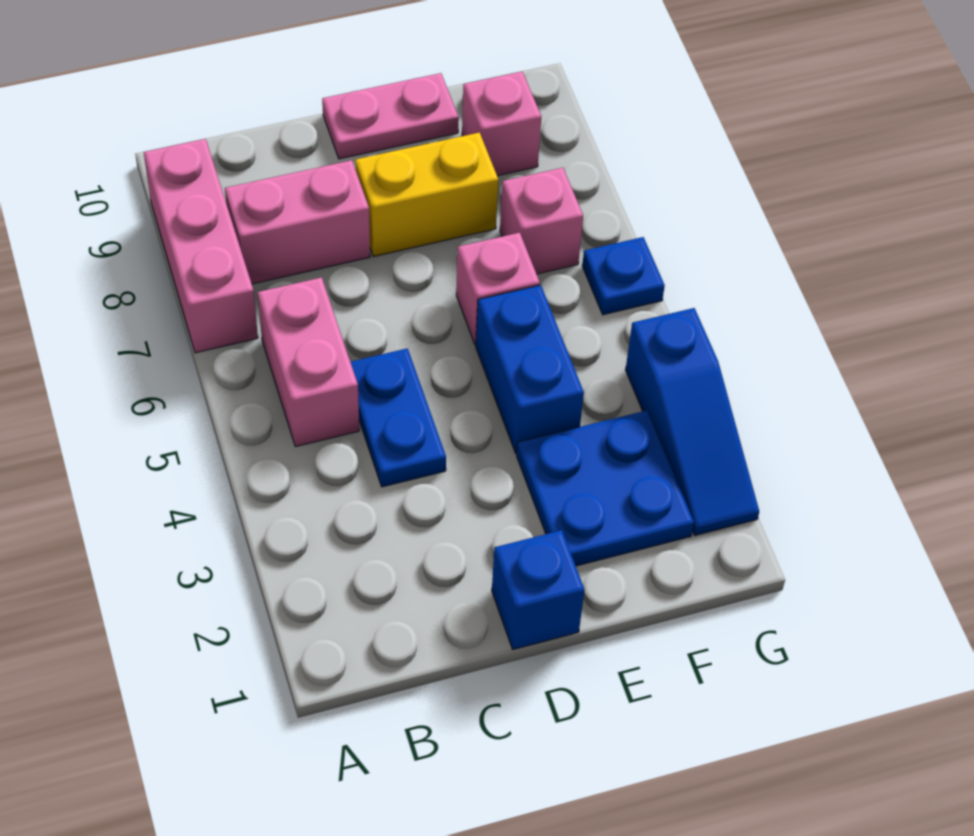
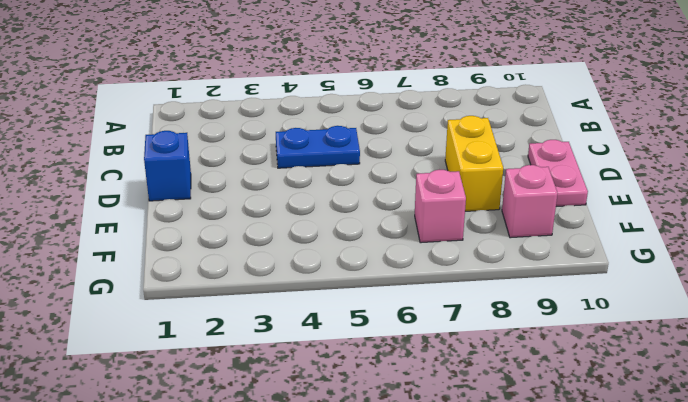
none -> pink brick A7:A9 level 1
none -> pink brick B5:B6 level 1
none -> pink brick B8:C8 level 1

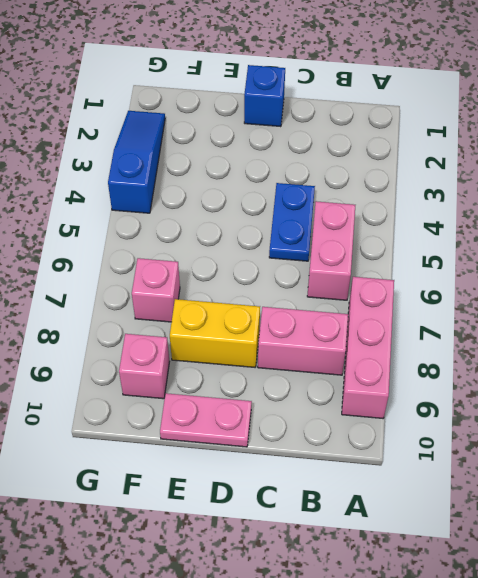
none -> blue plate E2:F3 level 1
none -> blue brick E4:E5 level 1
none -> pink brick E6 level 1

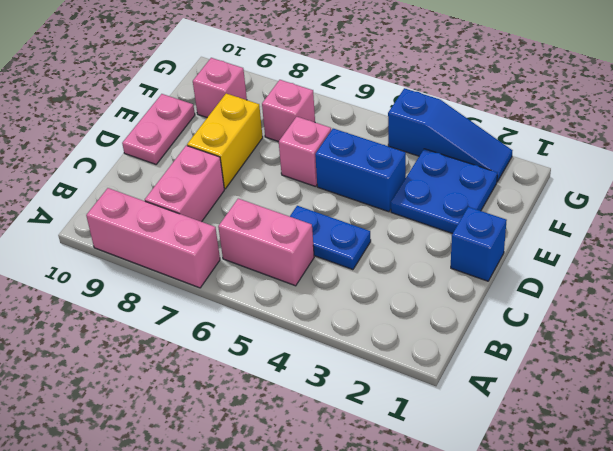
none -> blue plate G6 level 1

